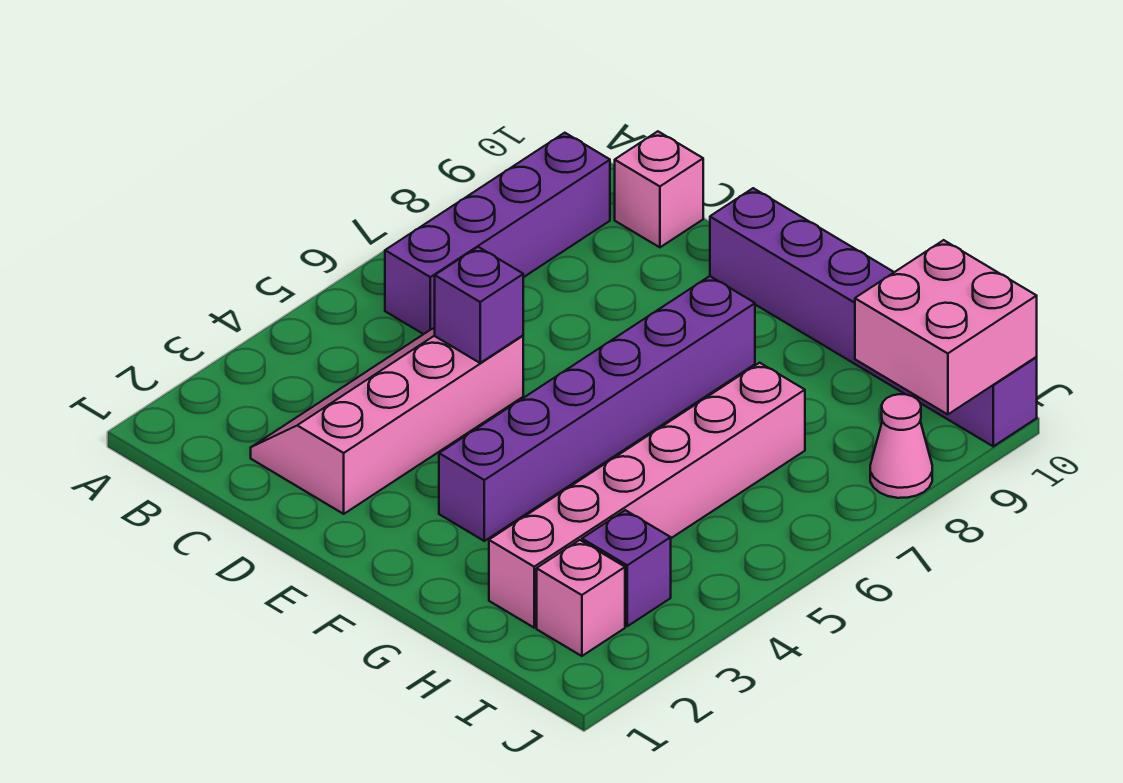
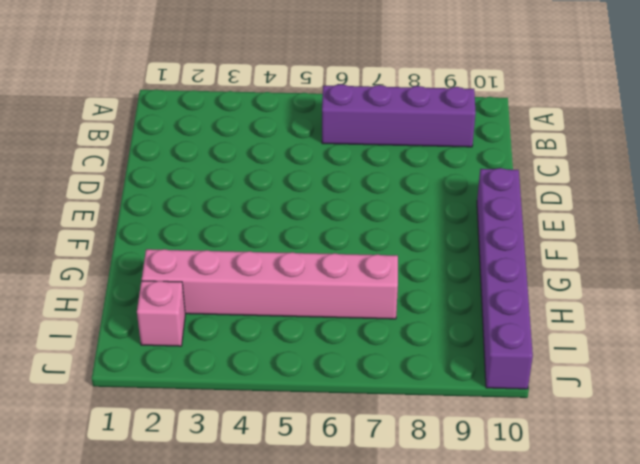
none -> pink slope C2:D5 level 1 top D
none -> pink brick C10 level 1

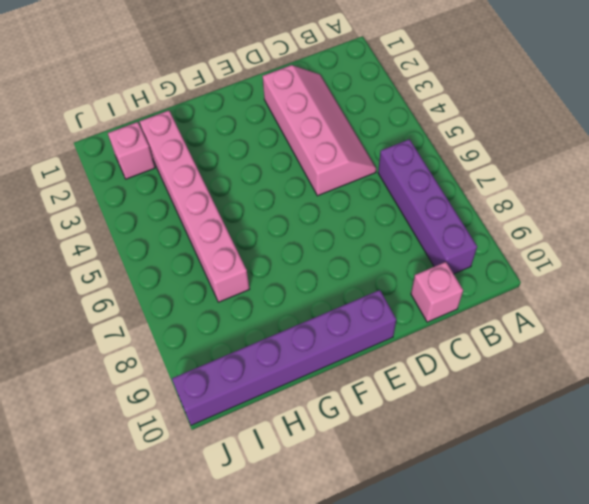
none -> purple brick F3:F8 level 1
none -> purple brick I3 level 1

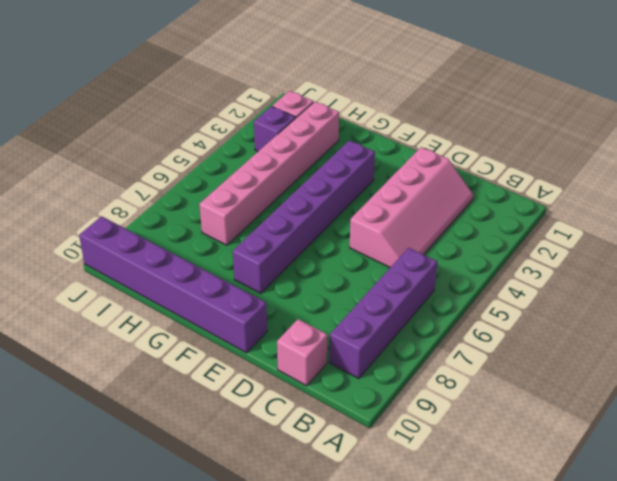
none -> pink cone J8 level 1
none -> purple brick D5 level 2

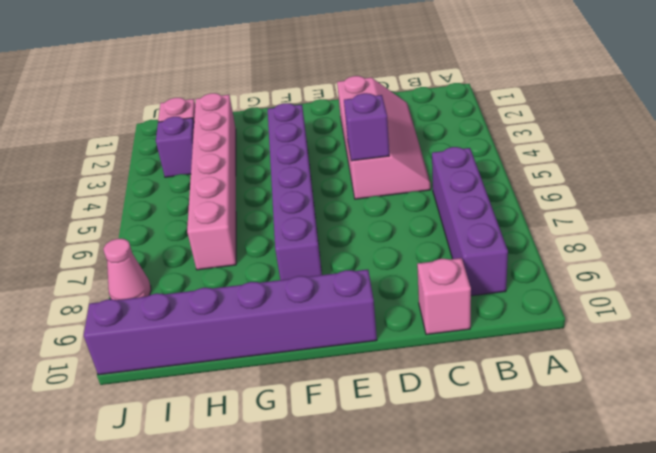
none -> pink brick I9:J10 level 2

